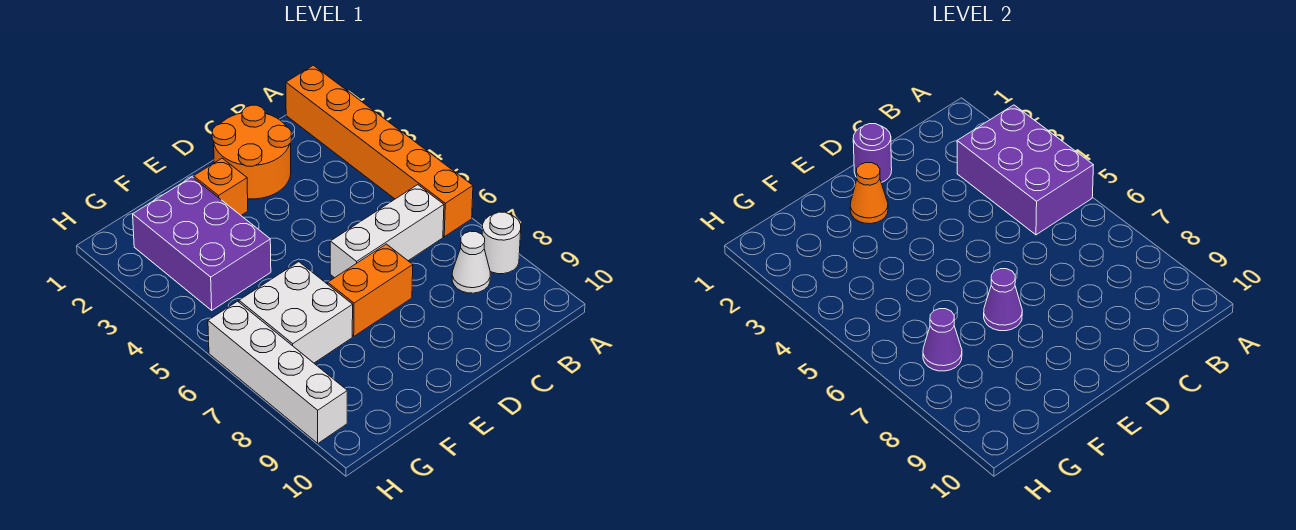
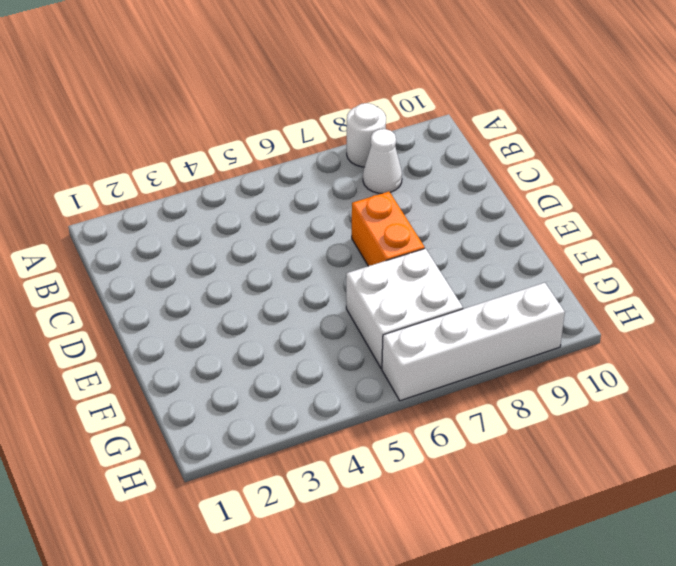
none -> orange brick A1:A6 level 1
none -> white brick B6:D6 level 1
none -> orange round brick C1:D2 level 1

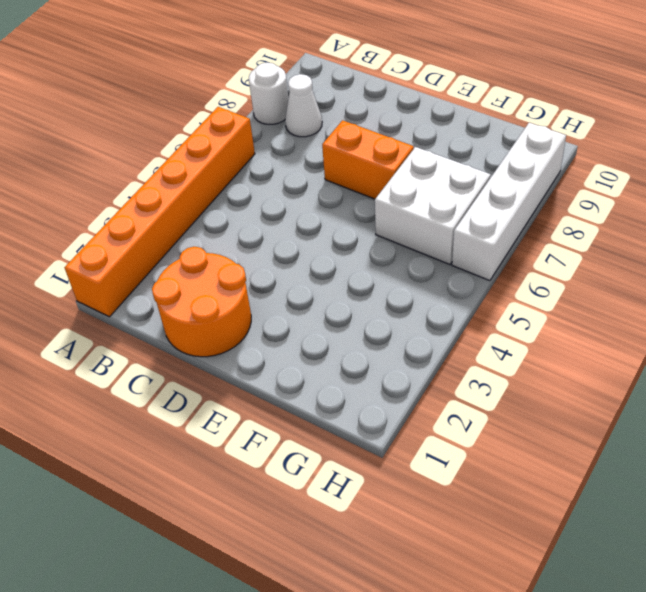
none -> white brick B6:D6 level 1
none -> orange brick E2 level 1
none -> purple brick F2:G4 level 1

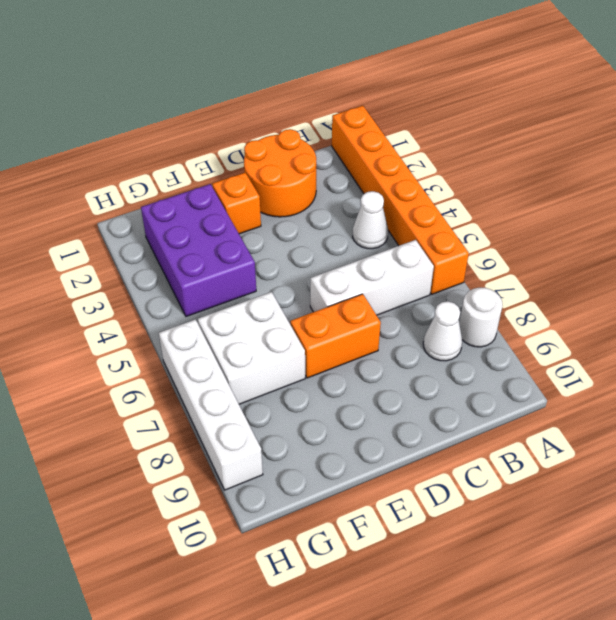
white cone B4 level 1 -> none
none -> purple brick A3:B5 level 2
none -> purple round brick D1 level 2
none -> orange cone E2 level 2

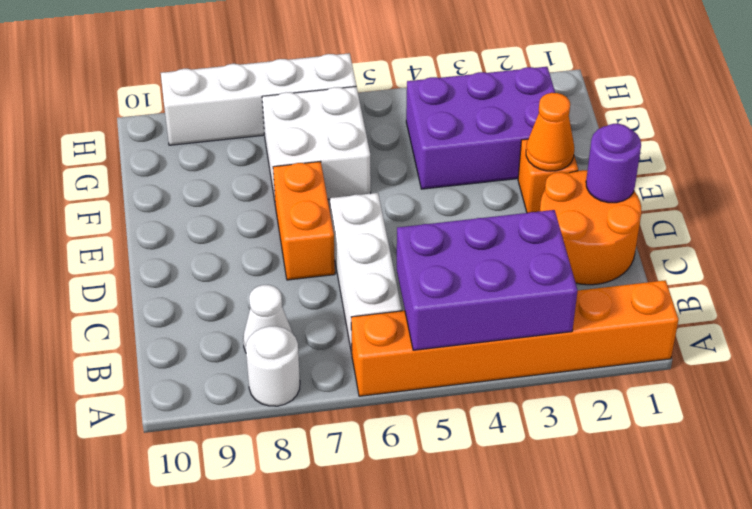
none -> purple cone E7 level 2
none -> purple cone G7 level 2

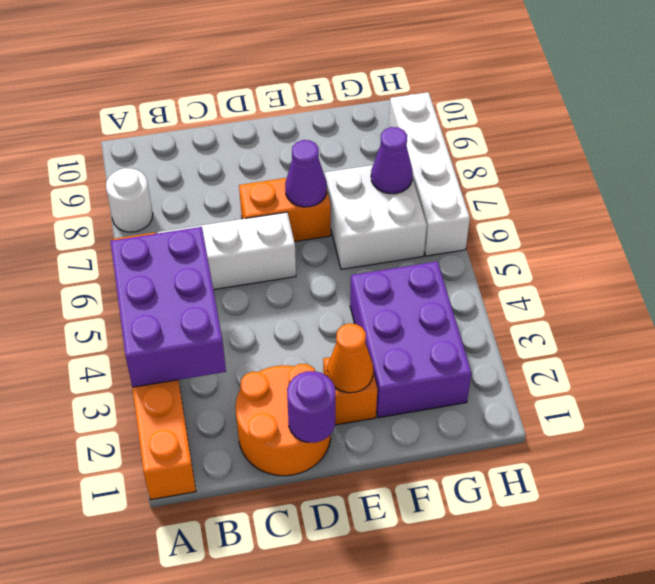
none -> white cone B8 level 1

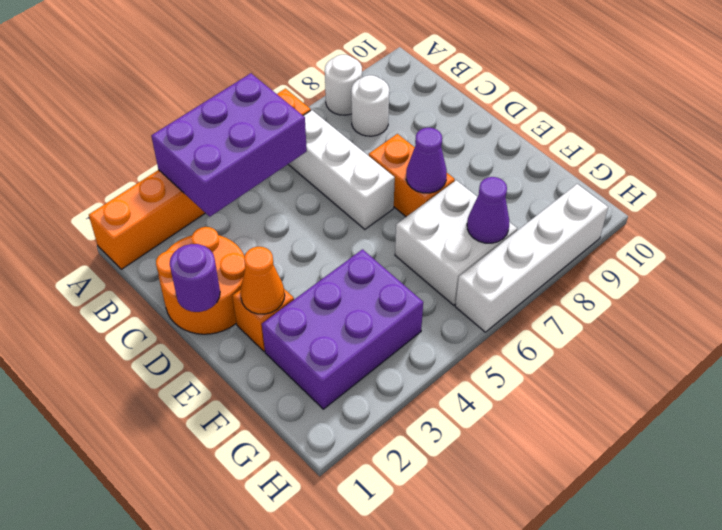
white round brick B8 level 1 -> white cone B8 level 1

